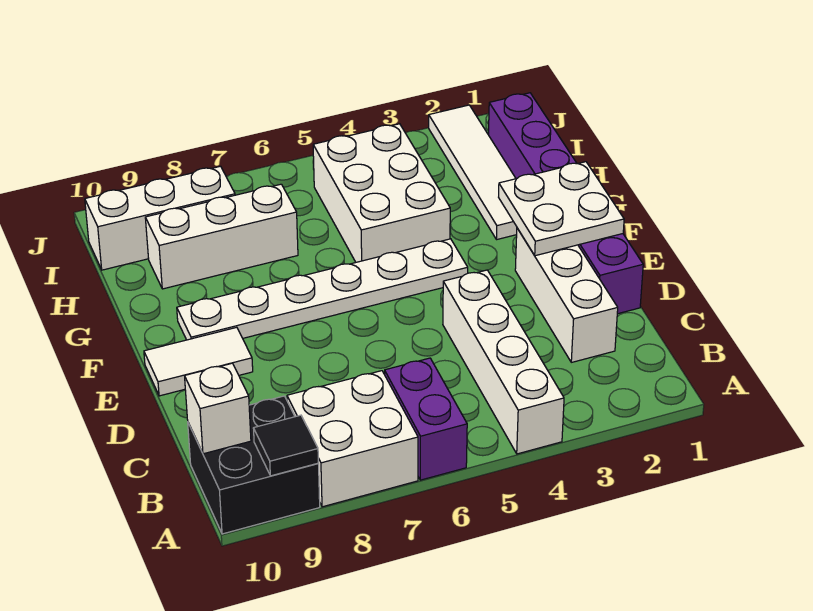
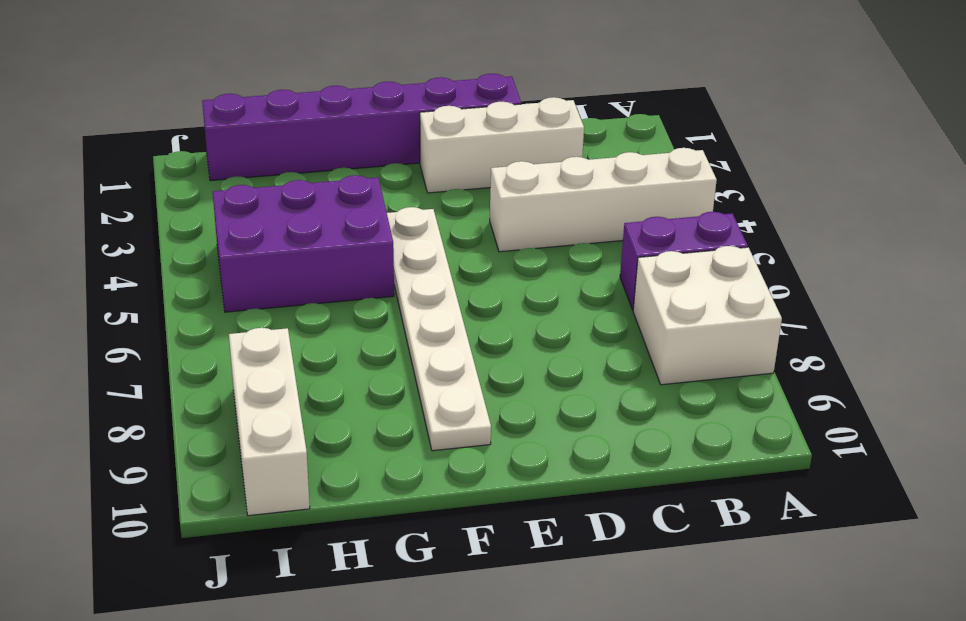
purple brick G4:I5 level 1 -> white brick G4:I5 level 1
none -> black brick A9:B10 level 1
none -> white tile E9:E10 level 1
none -> white tile G2:J2 level 1

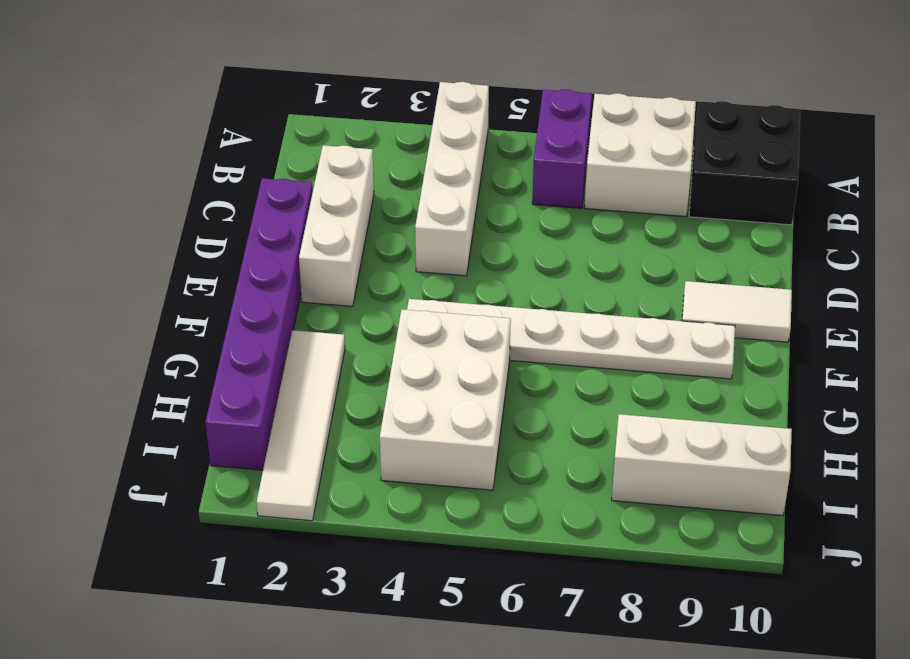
none -> white brick H7:H9 level 1
none -> black tile A9 level 2
none -> white brick B10 level 2

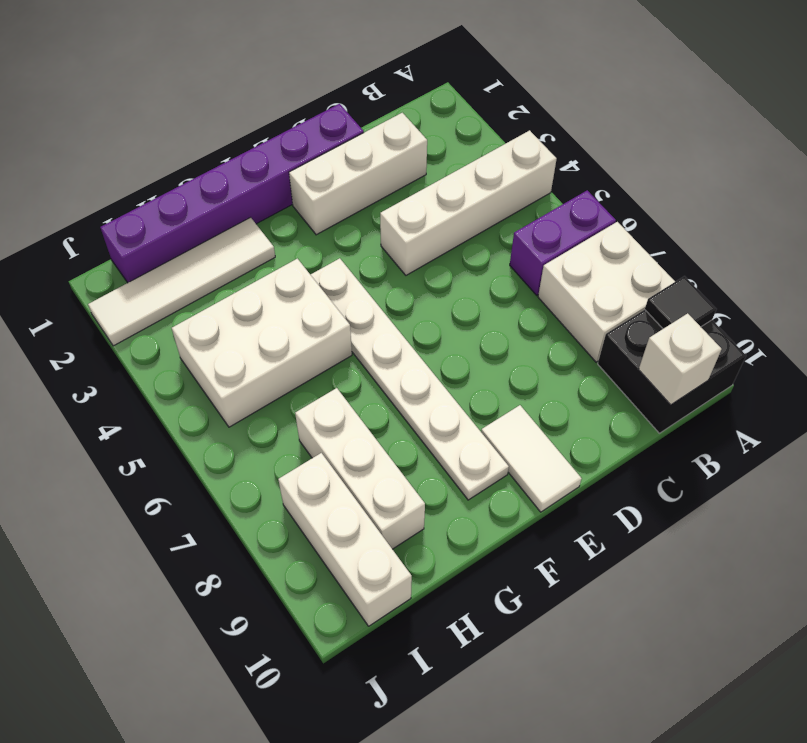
none -> white plate E1:F2 level 2

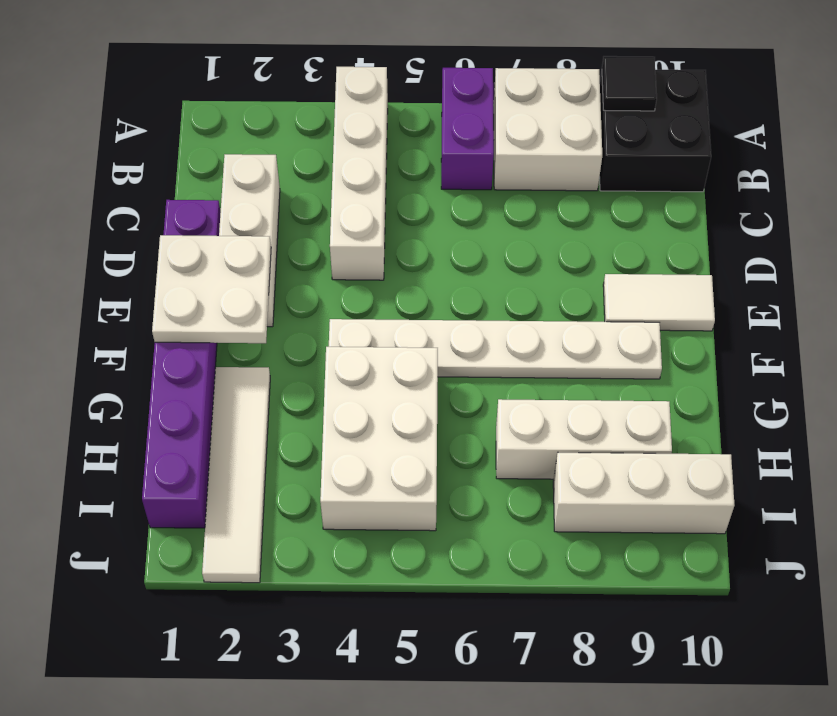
none -> white brick B10 level 2

